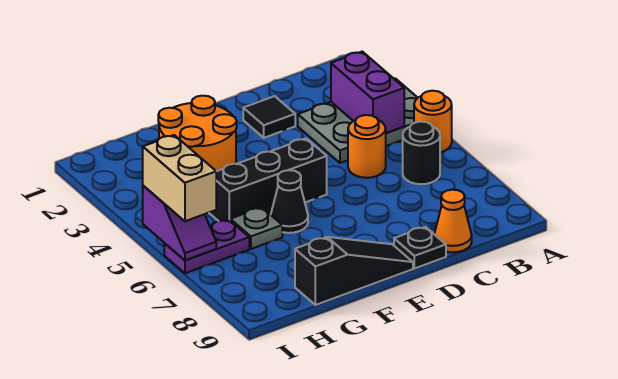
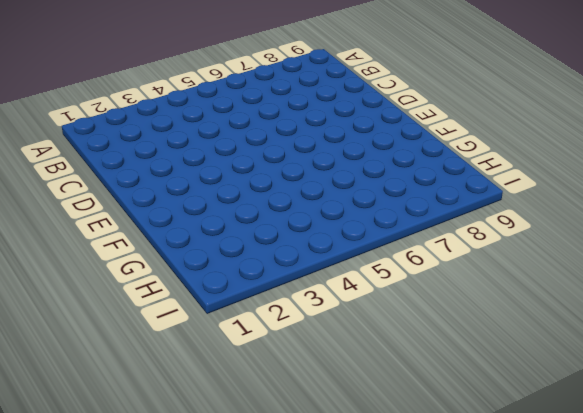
none -> grey plate A3:C4 level 1
none -> orange round brick A5 level 1
none -> black round brick B6 level 1

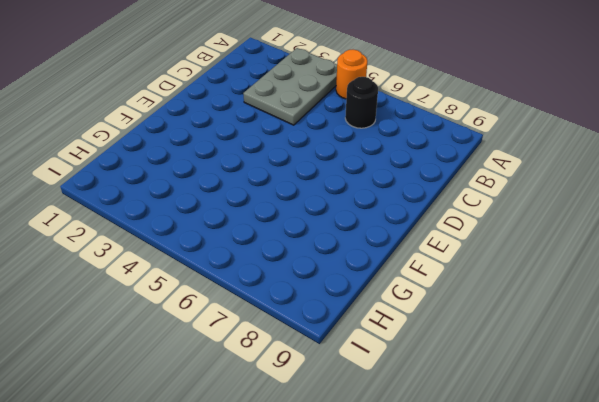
none -> orange round brick C5 level 1
none -> orange cone C9 level 1
none -> black tile D2 level 1

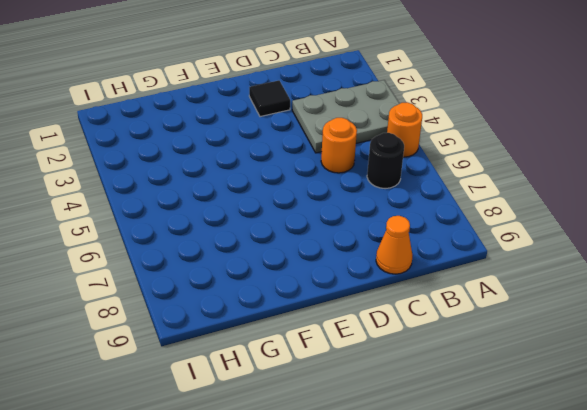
none -> black plate D9 level 1
none -> black brick E5:G5 level 1
none -> black slope E9:G9 level 1 top G

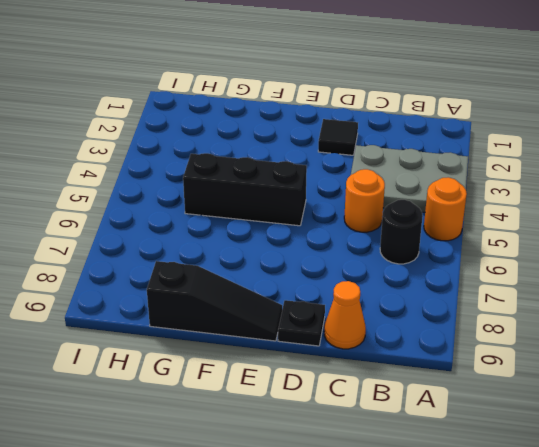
none -> orange round brick F2:G3 level 1
none -> black cone F6 level 1
none -> grey plate G6 level 1

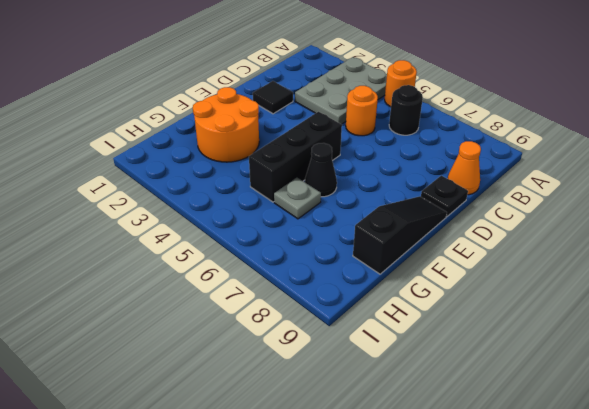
none -> purple plate H6:I6 level 1
none -> purple brick B3:B4 level 2
none -> purple slope I5:I6 level 2 top 5

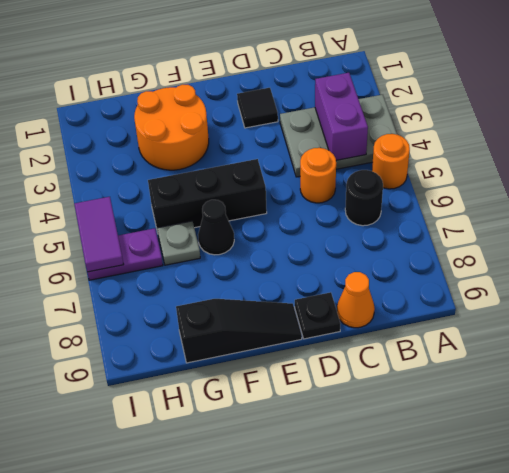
purple tile I5:I6 level 2 -> purple slope I5:I6 level 2 top 5
none -> tan brick I5:I6 level 3

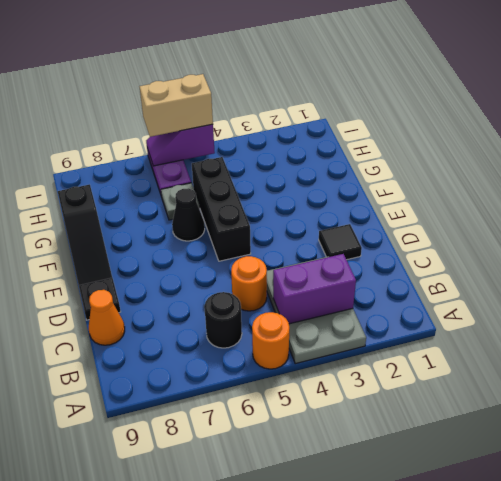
none -> orange round brick F2:G3 level 1

